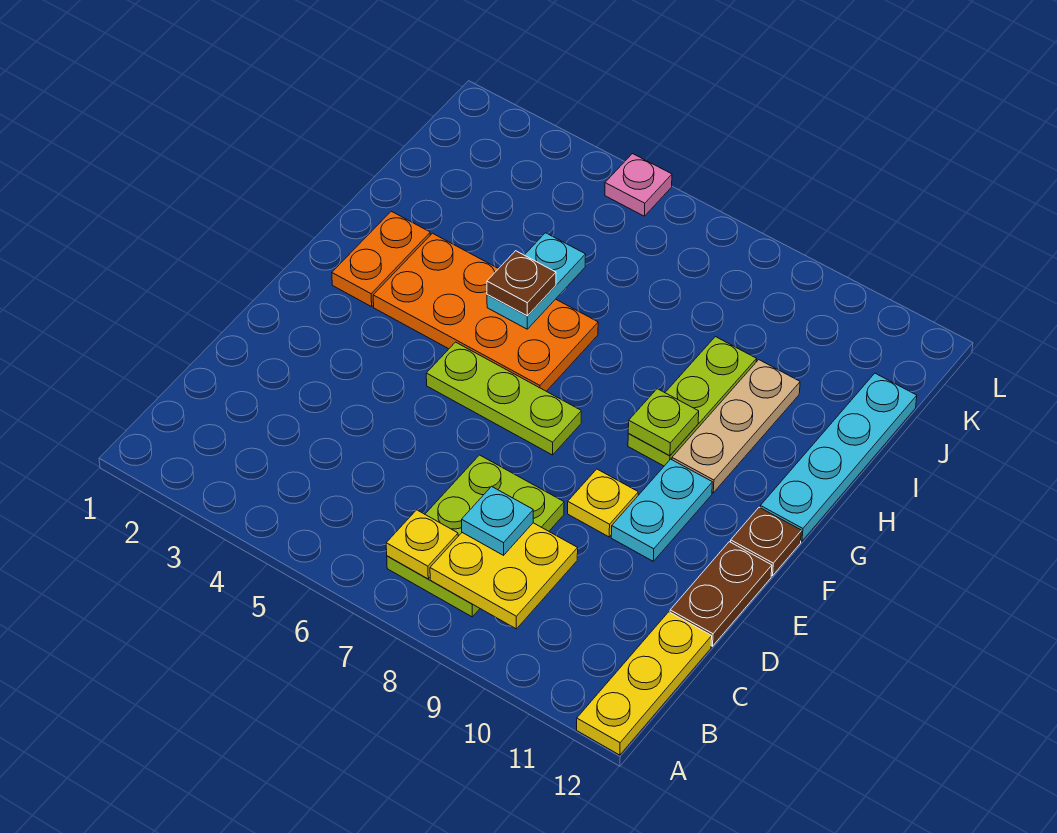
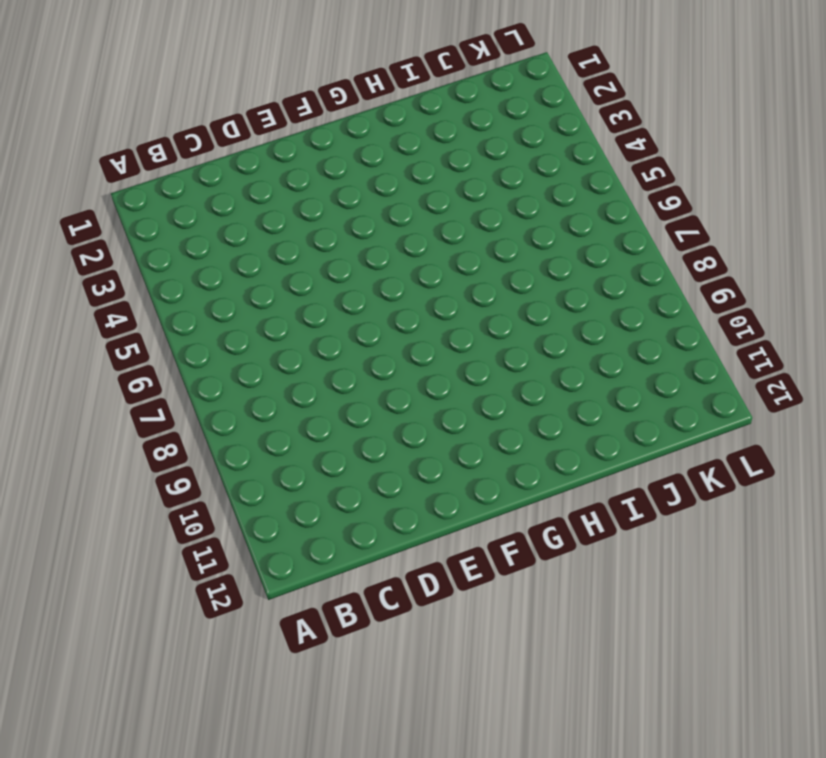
none -> yellow plate A12:C12 level 1
none -> lime plate B7:D8 level 1
none -> brown plate D12:E12 level 1

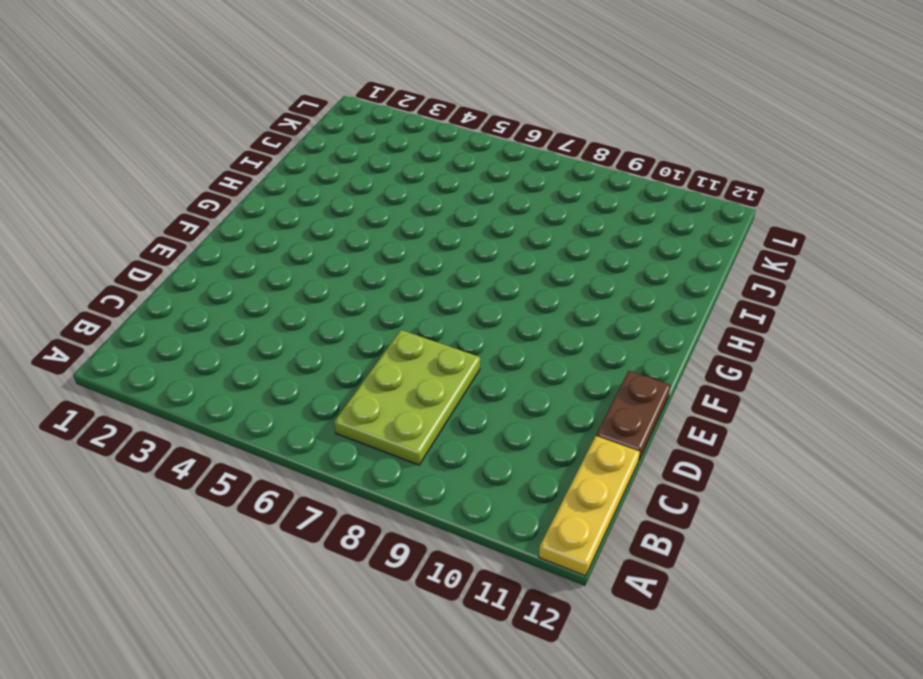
none -> yellow plate E9 level 1
none -> cyan plate E10:F10 level 1
none -> lime plate F5:F7 level 1

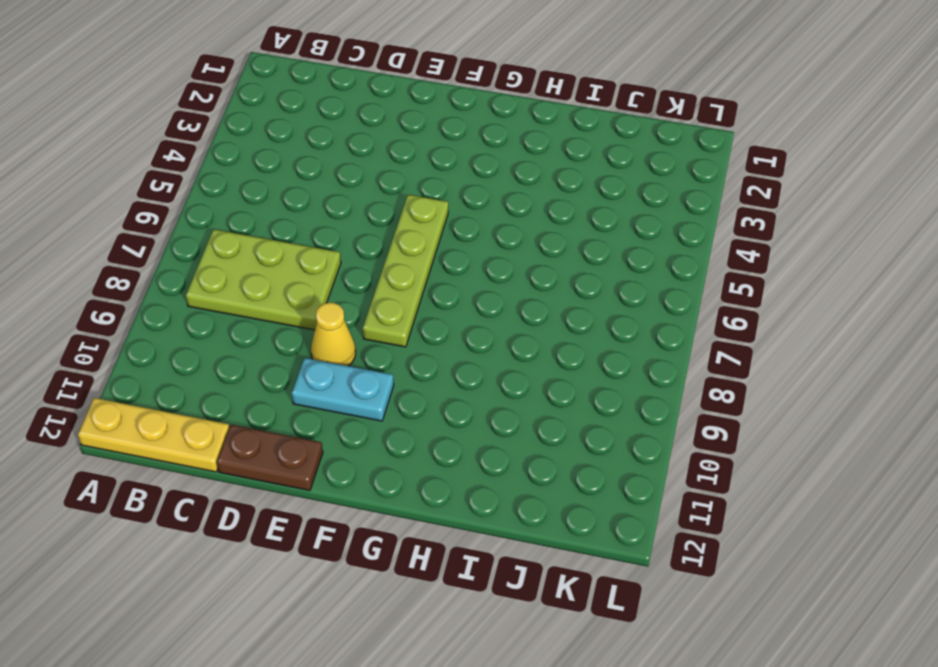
yellow cone E9 level 1 -> yellow plate E9 level 1
lime plate F5:F8 level 1 -> lime plate F5:F7 level 1
none -> brown plate F12 level 1
none -> orange plate G2:H2 level 1
none -> orange plate G3:H6 level 1

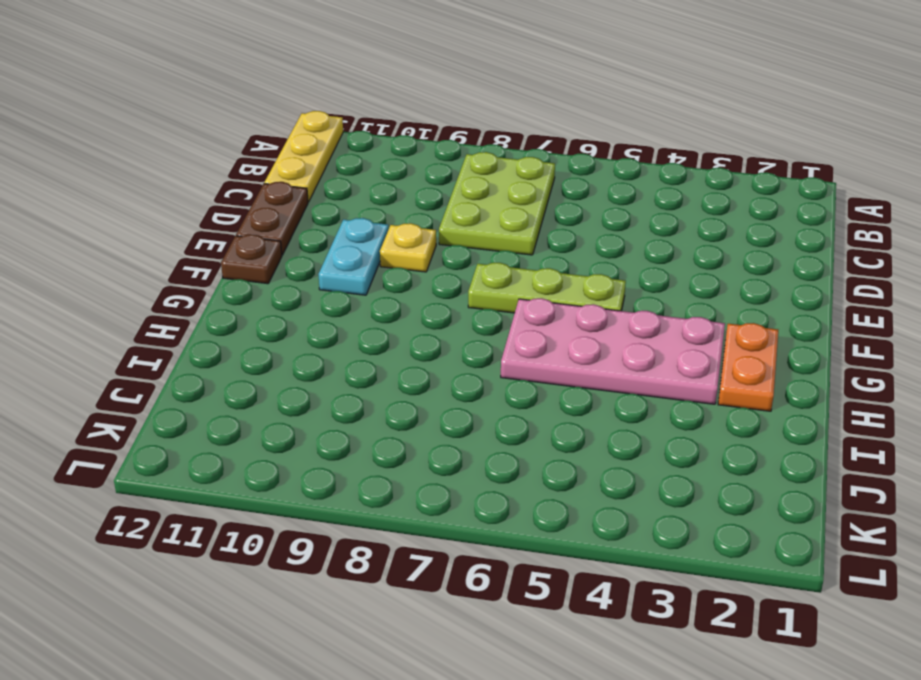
pink plate G3:H6 level 1 -> orange plate G3:H6 level 1
none -> lime plate G9:I9 level 1
none -> tan plate G10:I10 level 1
none -> cyan plate G12:J12 level 1

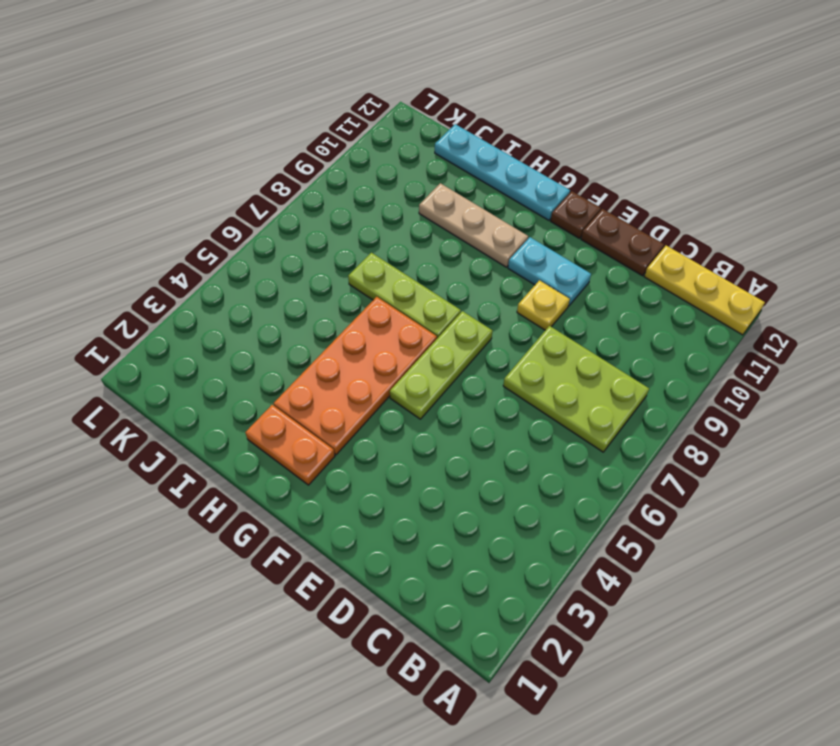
lime plate G7:I7 level 1 -> lime plate G9:I9 level 1
none -> pink plate L5 level 1
none -> yellow plate B7 level 2
none -> yellow plate B8:C9 level 2

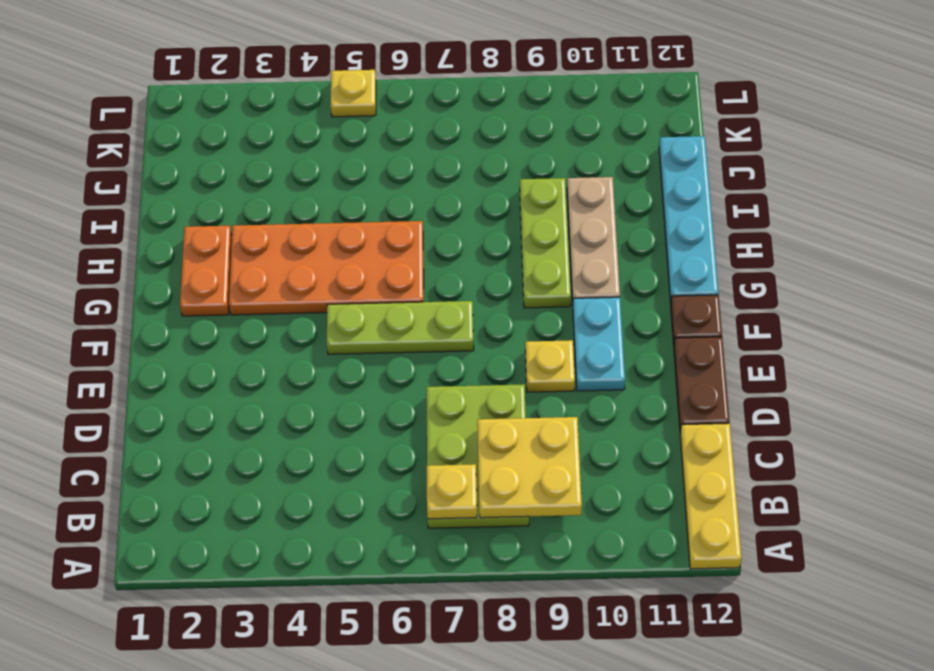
yellow plate L5 level 1 -> pink plate L5 level 1
none -> lime plate G9 level 2
none -> cyan plate H5:I5 level 2
none -> cyan plate C8 level 3

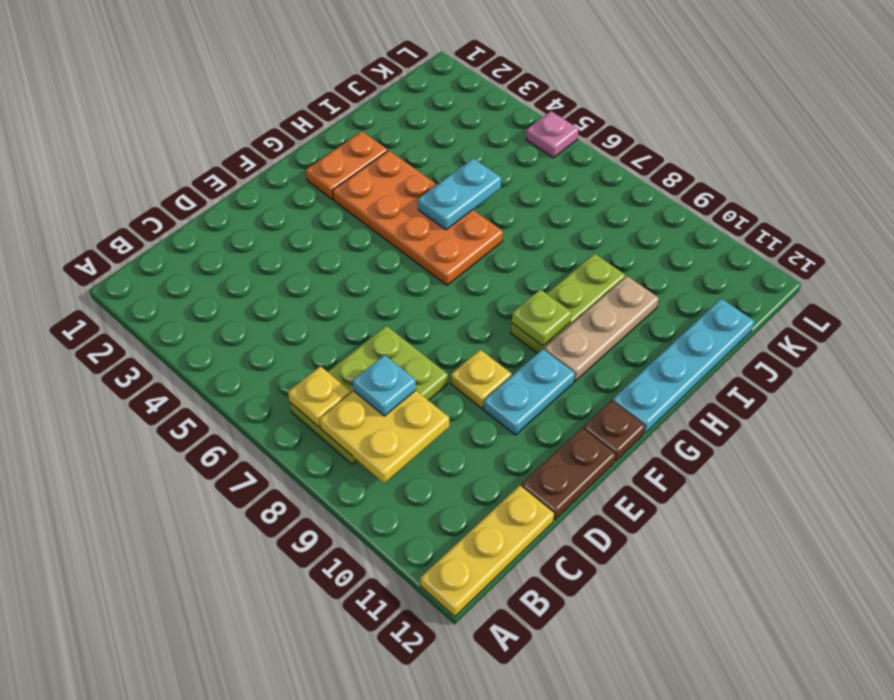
none -> lime plate F5:F7 level 1
none -> brown plate H5 level 3

